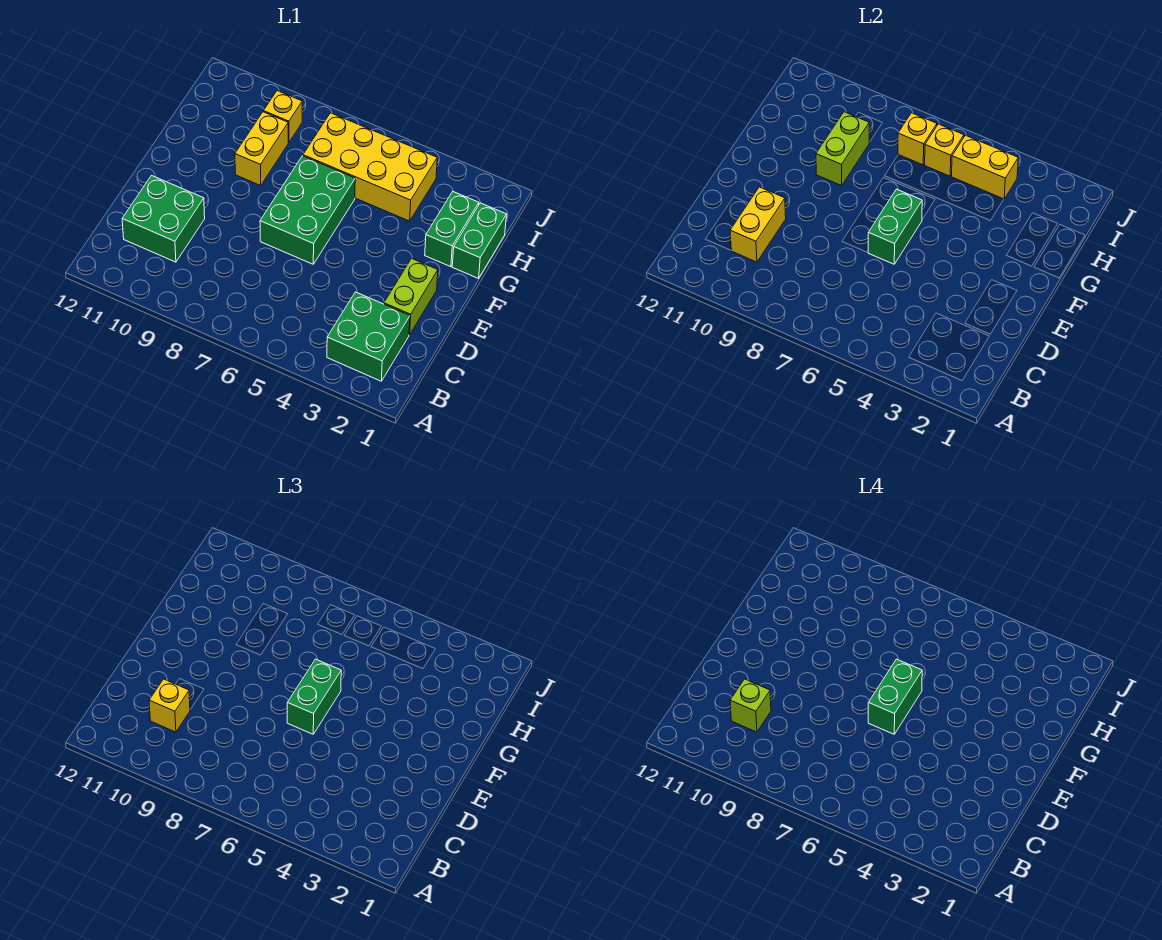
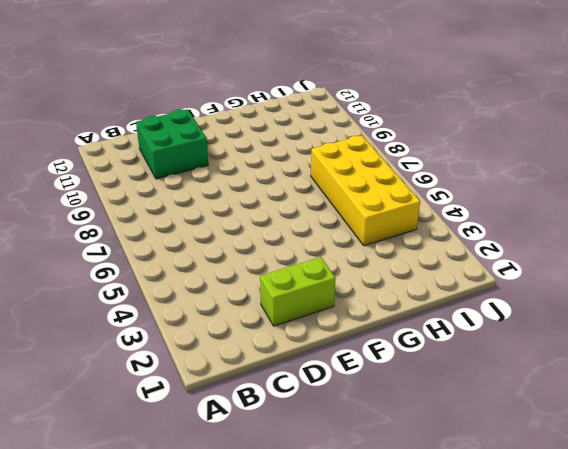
none -> green brick B2:C3 level 1
none -> green brick E6:G7 level 1
none -> green brick G1:H1 level 1

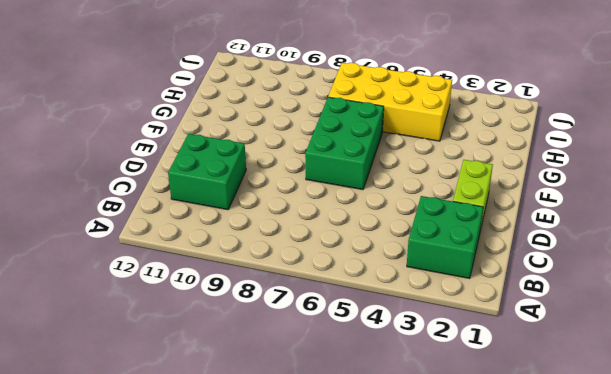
none -> green brick G1:H1 level 1
none -> green brick G2:H2 level 1
none -> yellow brick G9:H9 level 1

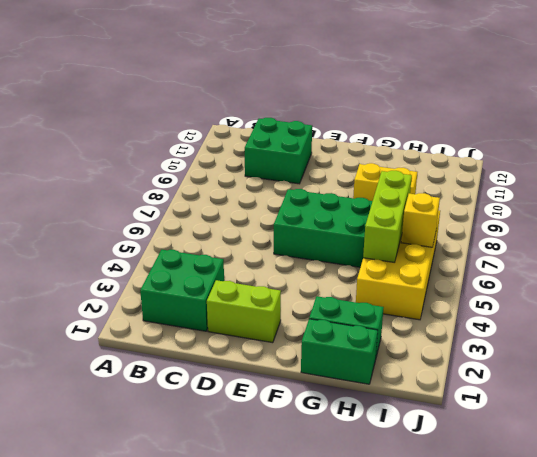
lime brick H5:H7 level 2 -> none
none -> yellow brick I9 level 1
none -> yellow brick C10:D10 level 2
none -> green brick E6:F6 level 2

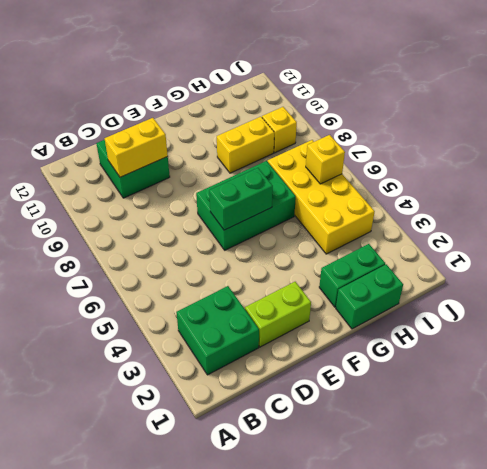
none -> lime brick G9:H9 level 2
none -> yellow brick I4:I5 level 2
none -> yellow brick I7 level 2

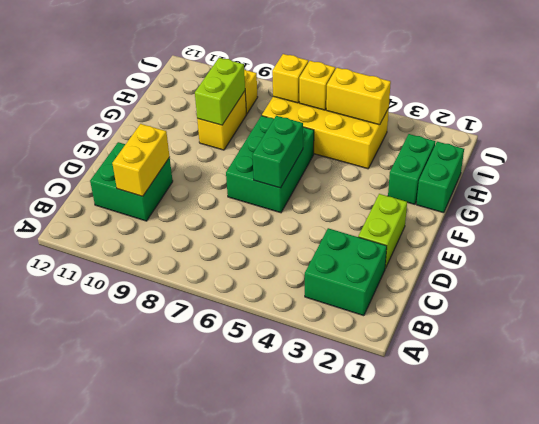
none -> yellow brick C10 level 3
none -> green brick E6:F6 level 3
none -> lime brick C10 level 4

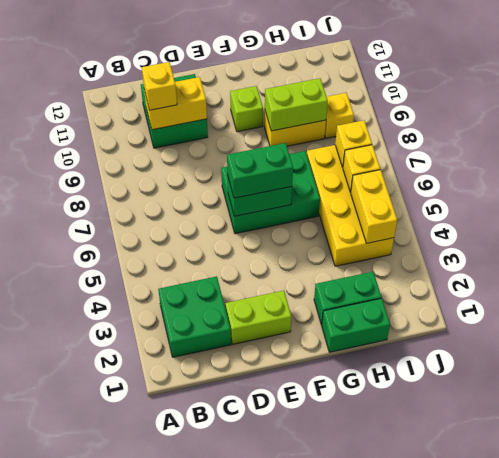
lime brick F10 level 1 -> lime brick C10 level 4
none -> green brick E6:F6 level 4

